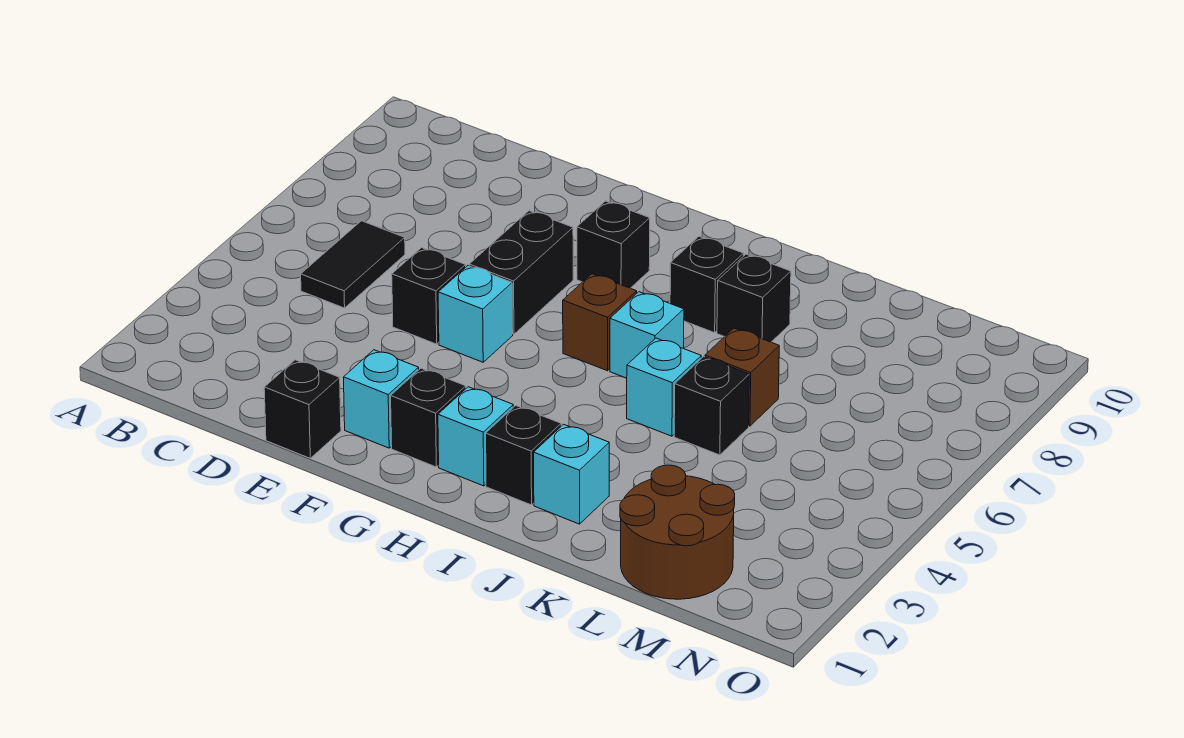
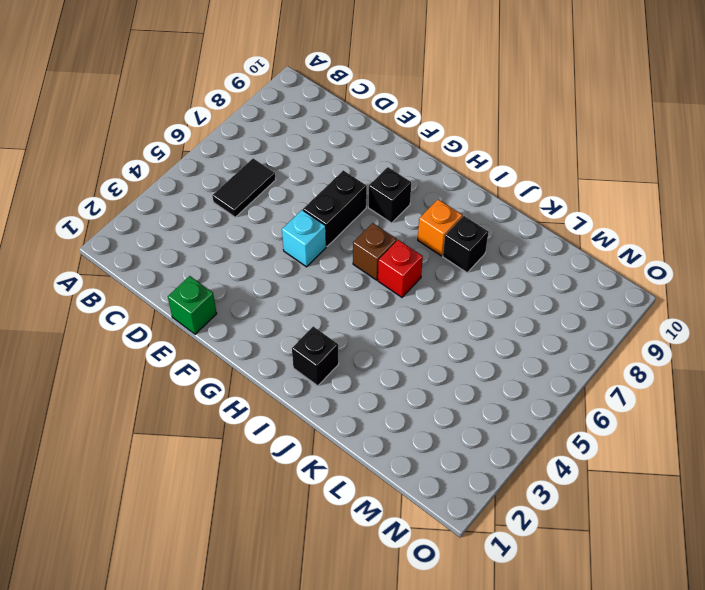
green brick E1 level 1 -> black brick E1 level 1
red brick I6 level 1 -> cyan brick I6 level 1
orange brick I8 level 1 -> black brick I8 level 1
none -> black brick E5 level 1
none -> cyan brick F2 level 1
none -> black brick G2 level 1

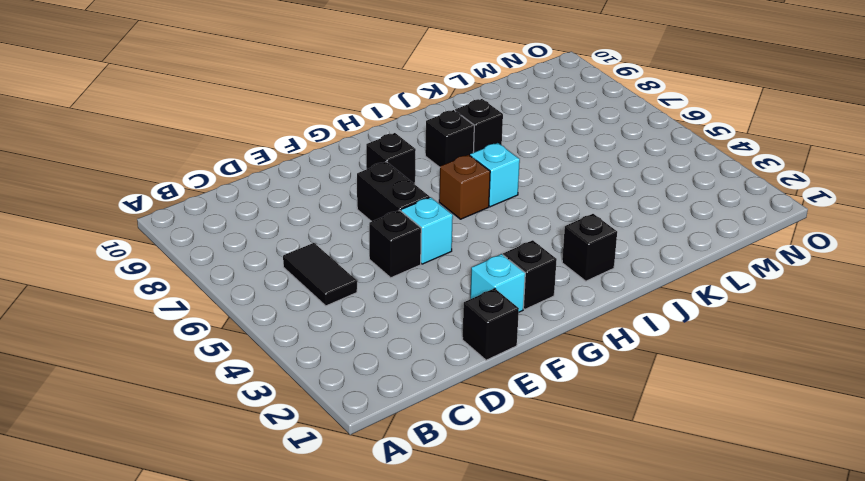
none -> cyan brick H2 level 1
none -> cyan brick J2 level 1
none -> cyan brick J5 level 1

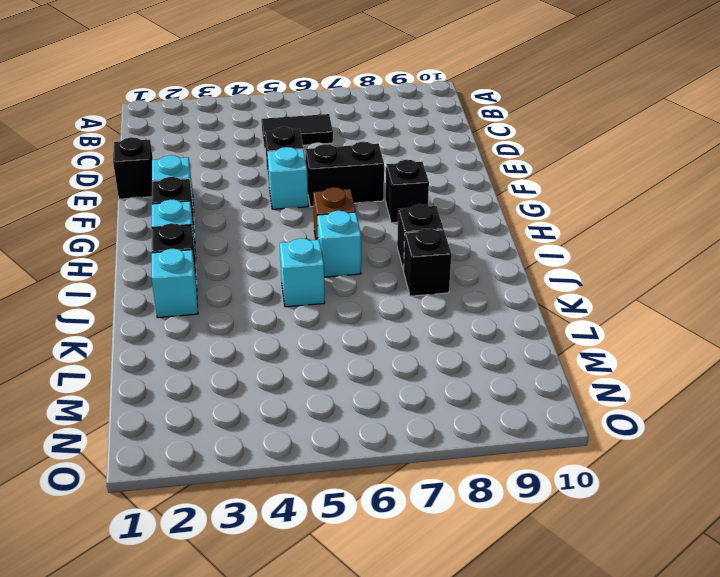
none -> black brick K5 level 1
none -> brown brick K6 level 1
none -> brown round brick L1:M2 level 1

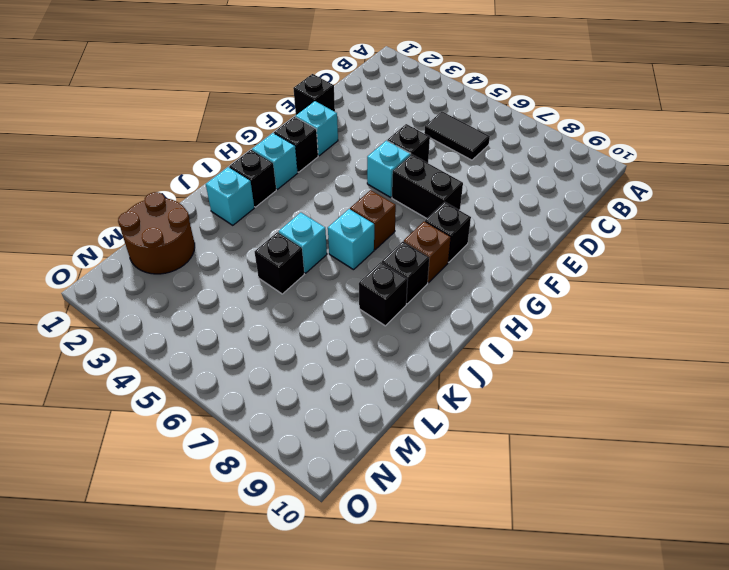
brown brick H8 level 1 -> brown brick K6 level 1

